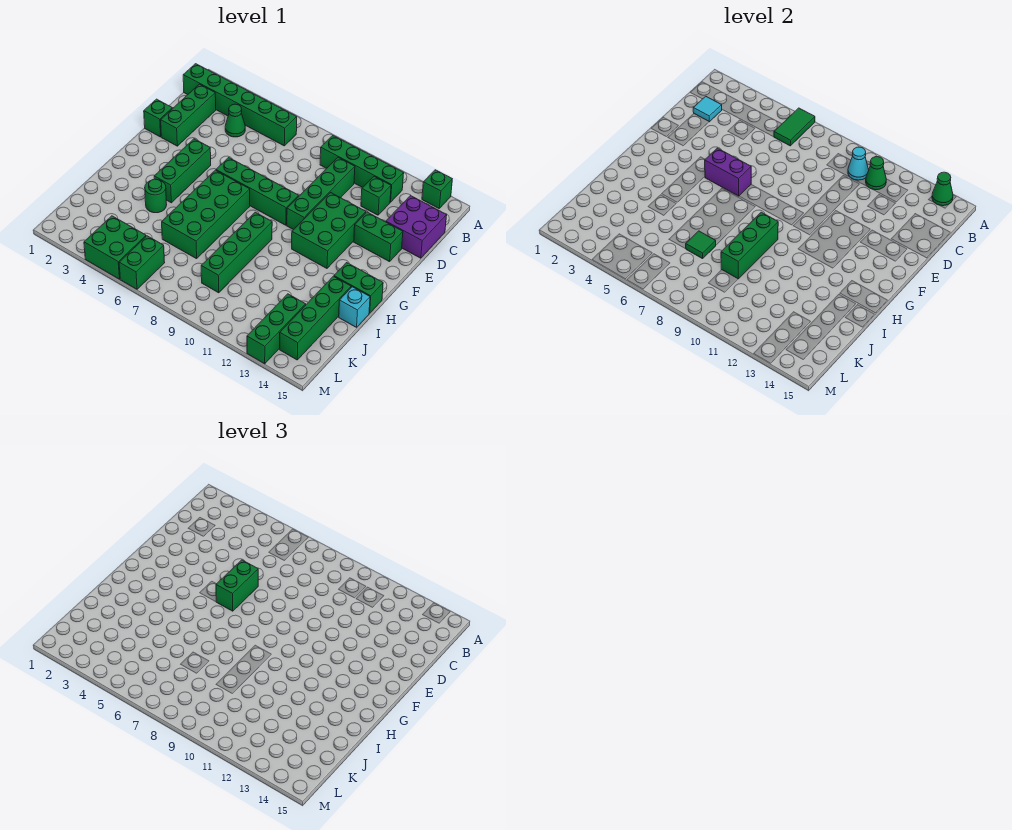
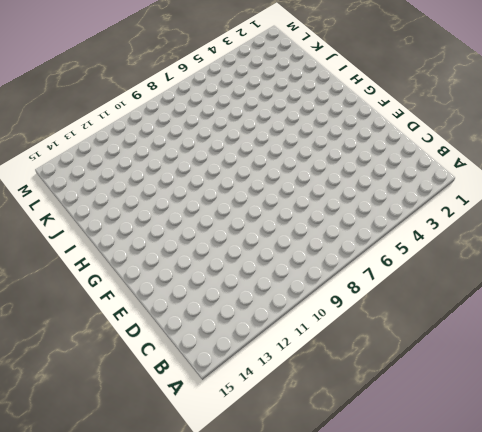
none -> green brick A14 level 1
none -> green brick B1:B6 level 1
none -> green brick B9:B12 level 1
none -> green brick C2:E2 level 1

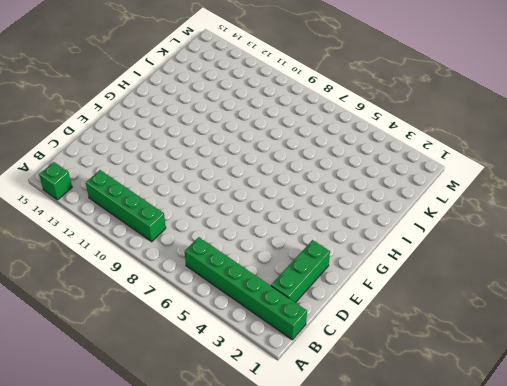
none -> green cone C4 level 1
none -> green brick C10:F10 level 1
none -> green brick C12 level 1
none -> purple brick C14:D15 level 1

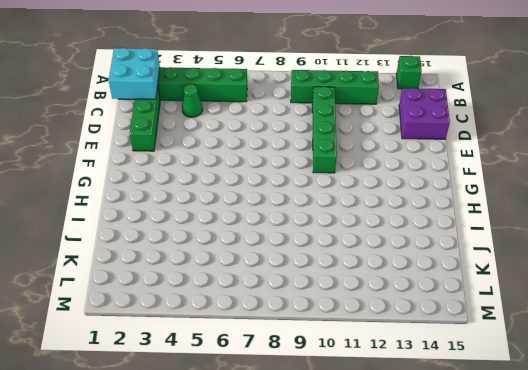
cyan brick B1:C2 level 2 -> cyan tile C2 level 2
none -> green brick C12 level 1
none -> green brick E1 level 1
none -> green brick E11:G12 level 1
none -> green brick E13:E14 level 1

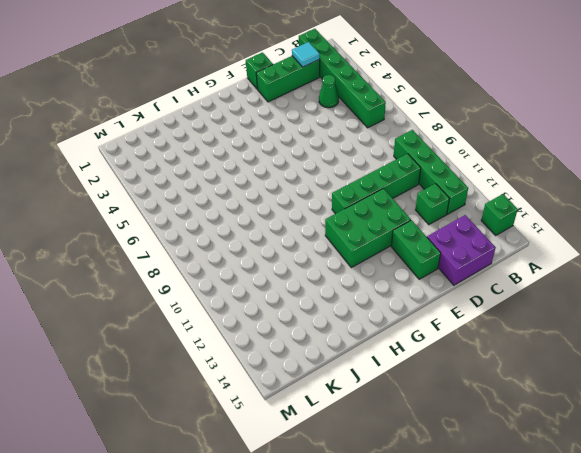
none -> green brick F4:H4 level 1
none -> green brick F6:F9 level 1
none -> green brick G6:J7 level 1
none -> green brick H9:K9 level 1

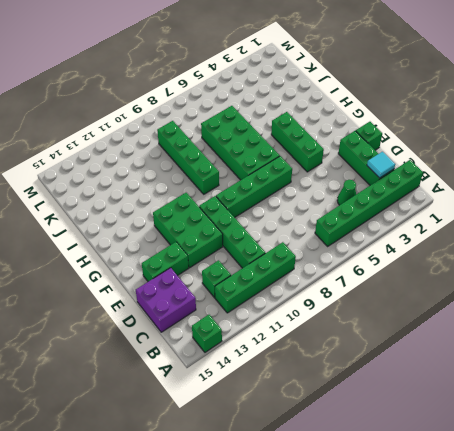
none -> green brick H14:H15 level 1
none -> green round brick I4 level 1
none -> green brick I14:L14 level 1
none -> cyan brick I15 level 1

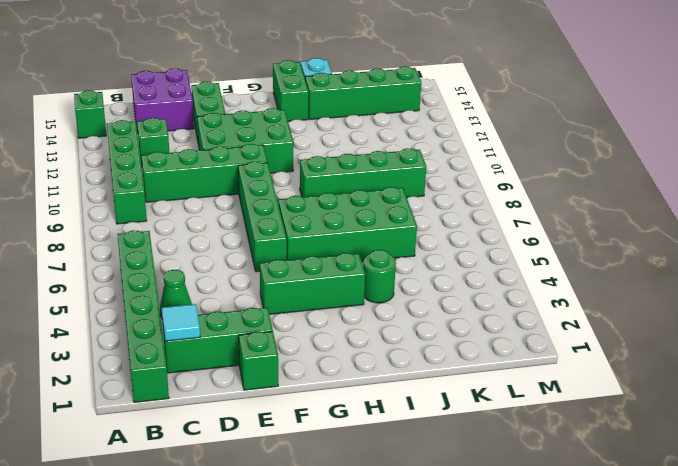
none -> green brick K13:M13 level 1
none -> green brick L4:M5 level 1
none -> green brick L6:M6 level 1
none -> green tile A6:B6 level 2

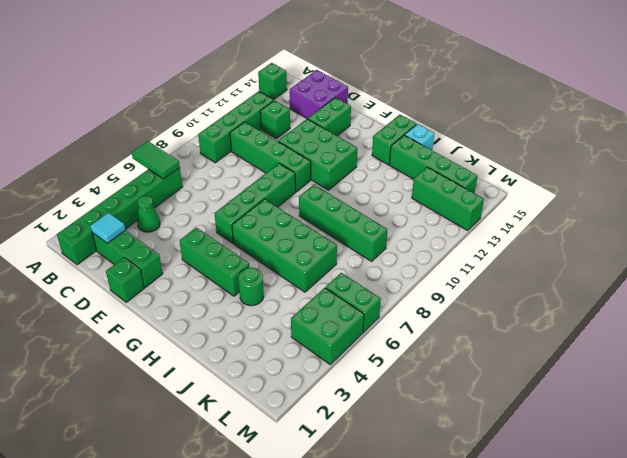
none -> green cone A14 level 2
none -> cyan cone B10 level 2
none -> green cone B11 level 2
none -> purple brick F5:F6 level 2

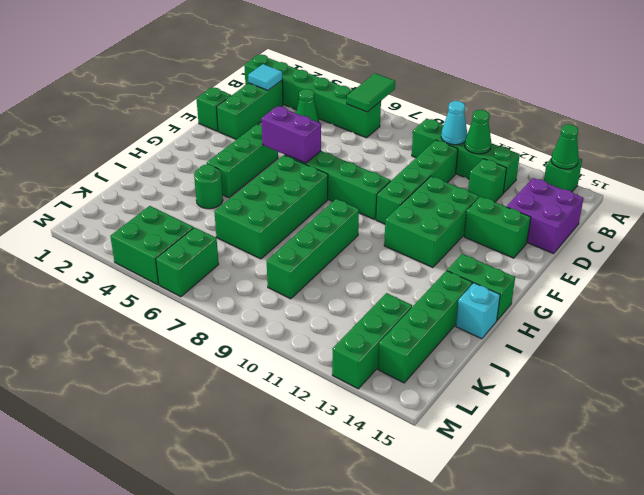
none -> green brick H9:J9 level 2
none -> green tile J7 level 2
none -> green brick E6:F6 level 3

